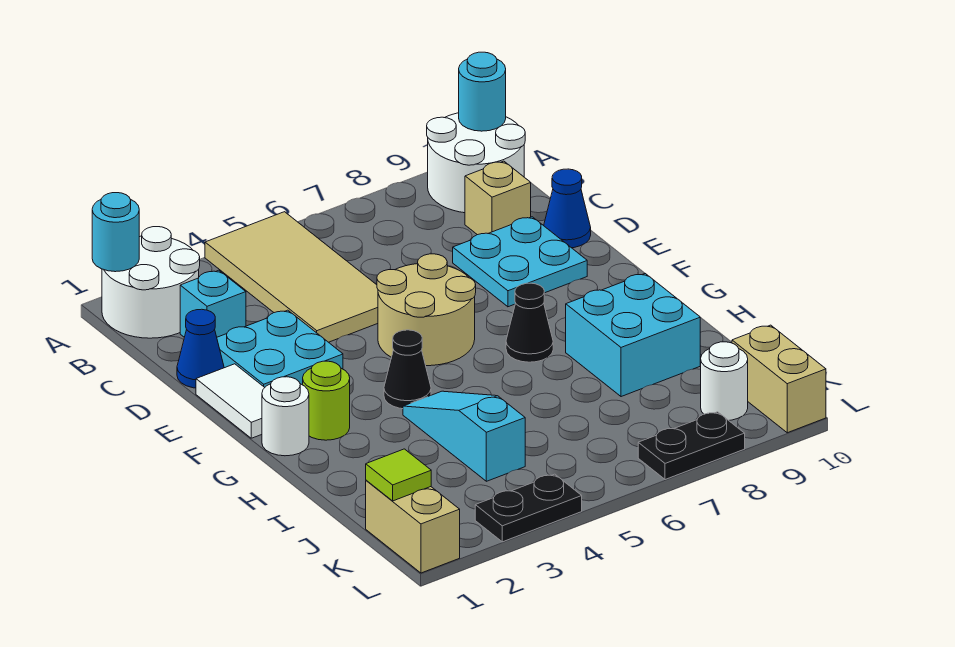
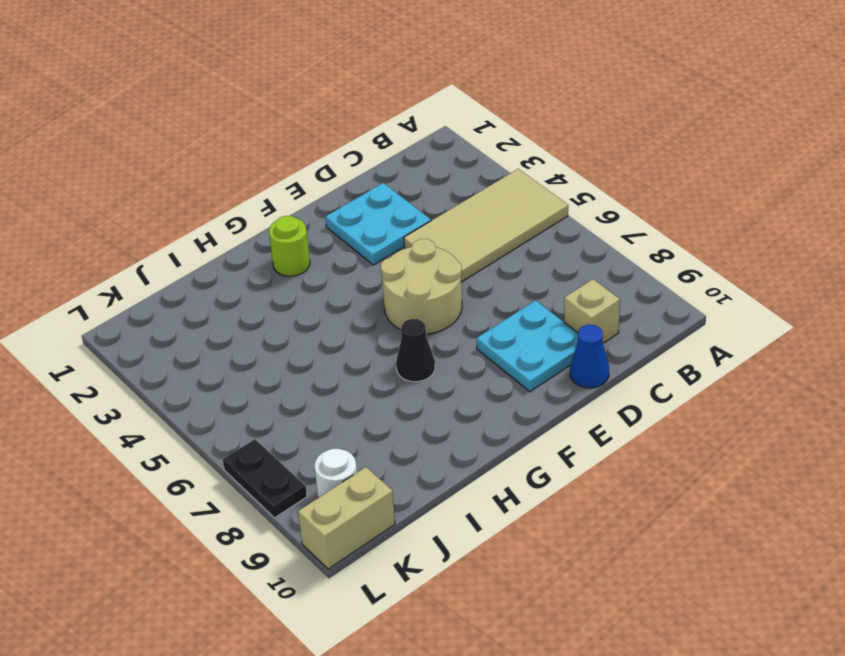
none -> white round brick A1:B2 level 1
none -> white round brick A9:B10 level 1
none -> cyan brick C2 level 1

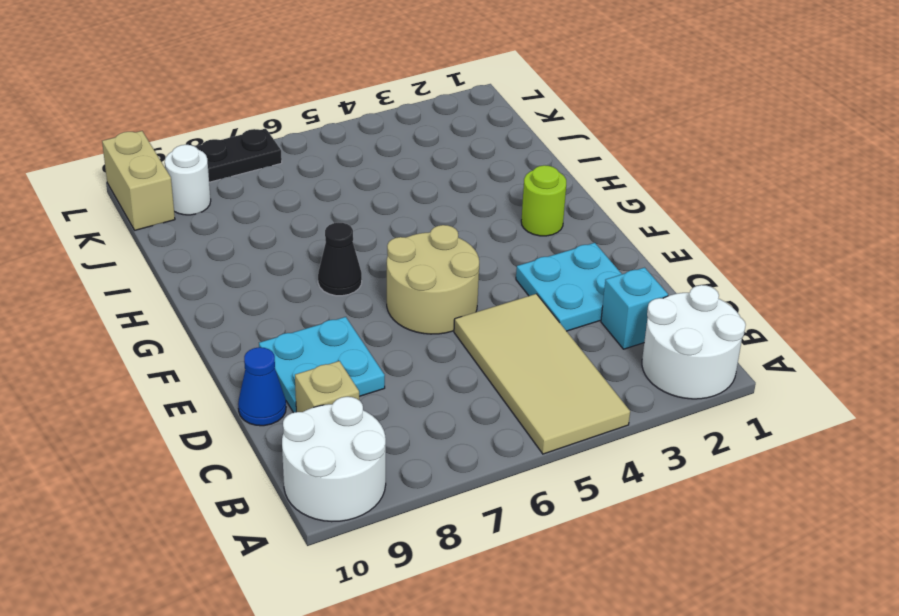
none -> blue cone D1 level 1
none -> white tile E1:F1 level 1
none -> white round brick G1 level 1

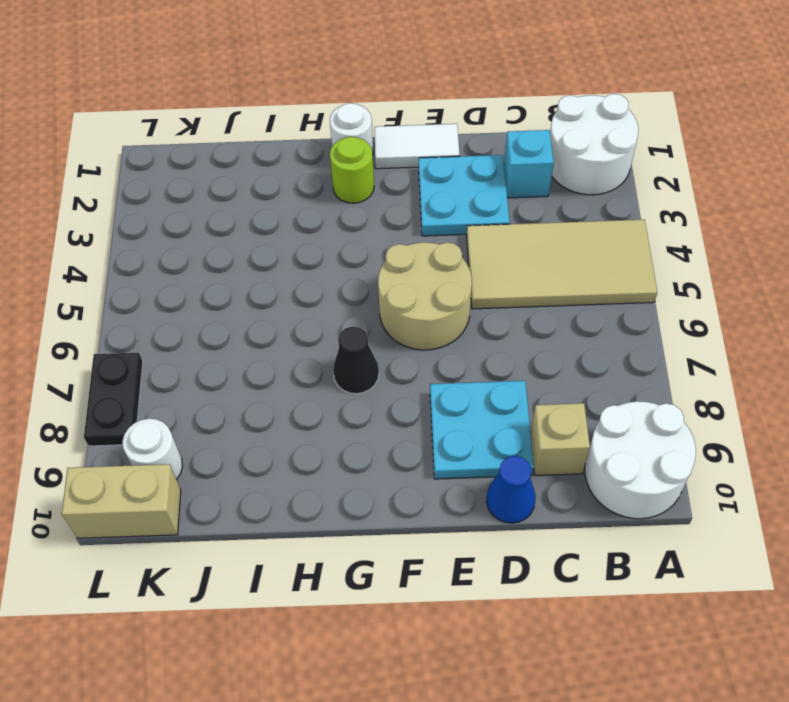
none -> blue cone D1 level 1
none -> black cone G4 level 1
none -> cyan slope H4:J4 level 1 top J

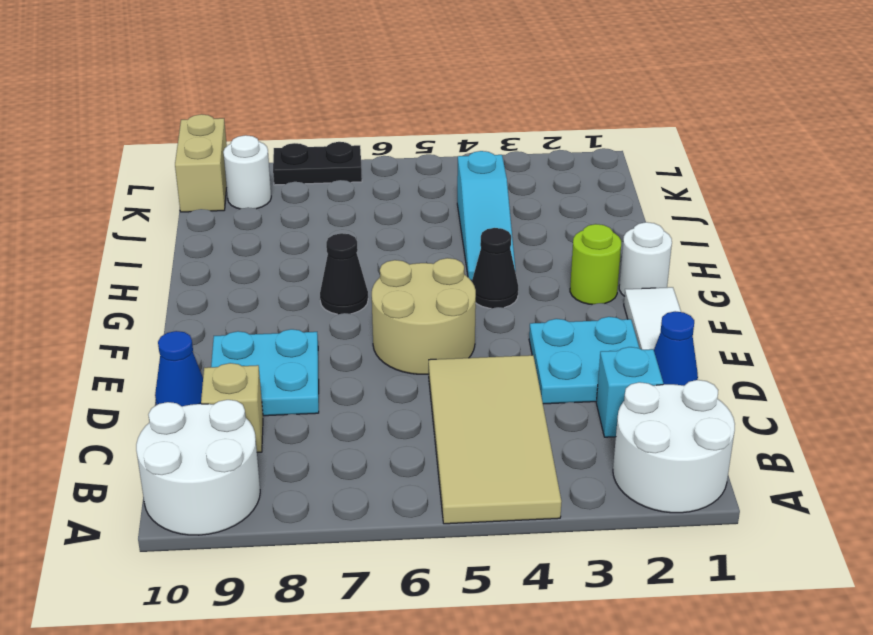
none -> cyan brick H8:I9 level 1
none -> tan brick K1:L1 level 1
none -> black plate L3:L4 level 1

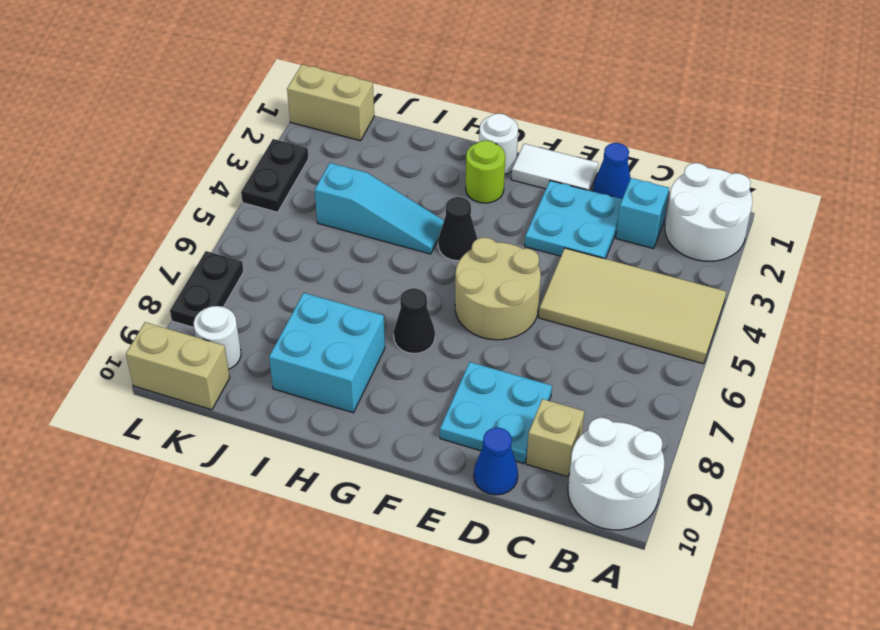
none -> cyan round brick A1 level 2
none -> cyan round brick A10 level 2
none -> lime tile K1 level 2

